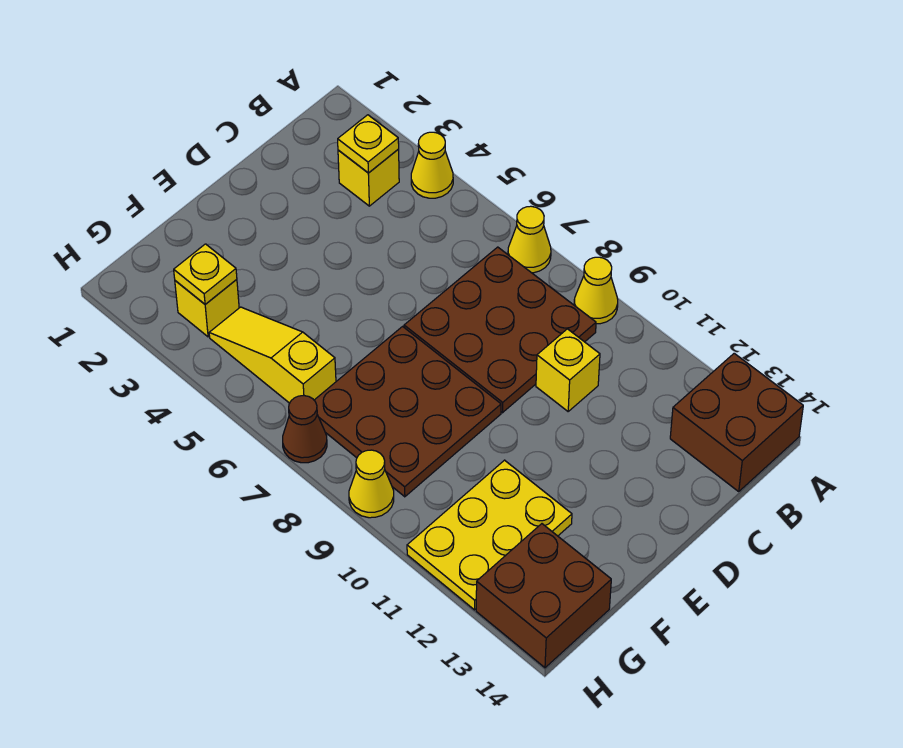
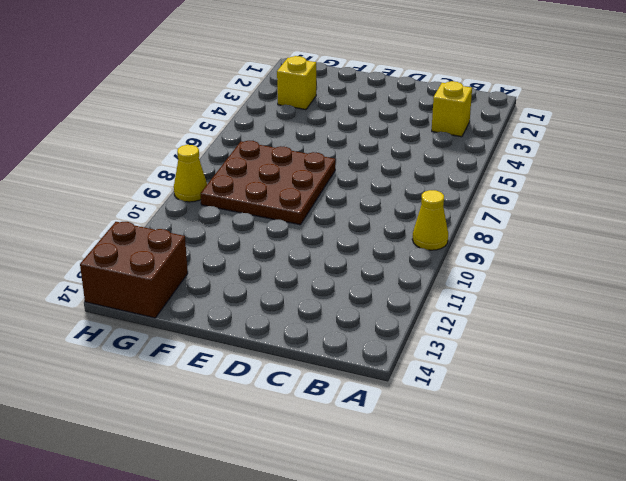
none -> yellow cone A4 level 1
none -> yellow cone A7 level 1
none -> brown brick A13:B14 level 1

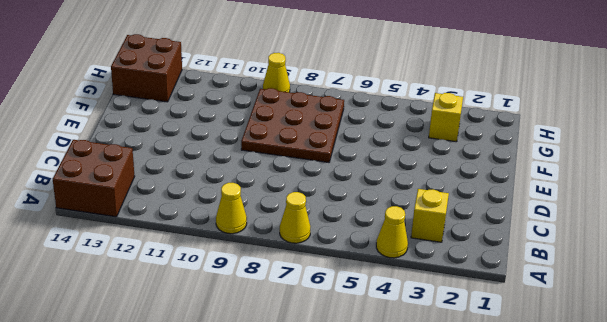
none -> brown plate B7:D9 level 1
none -> yellow brick C10 level 1
none -> yellow plate F11:H12 level 1

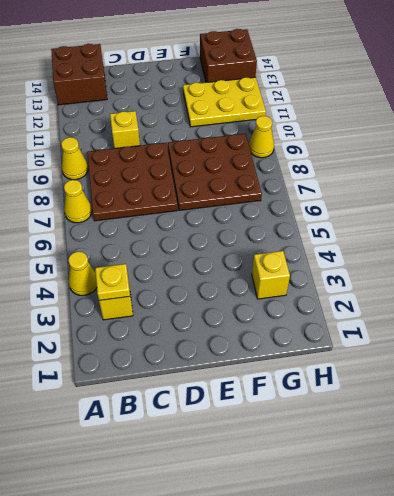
none -> yellow slope G4:G6 level 1 top 6
none -> brown cone H7 level 1
none -> yellow plate G3 level 2

